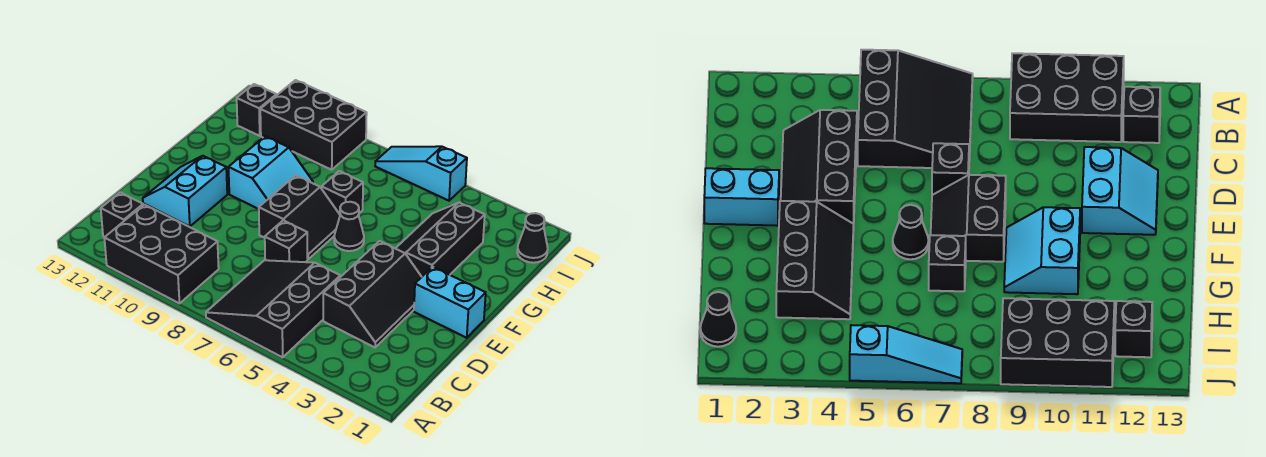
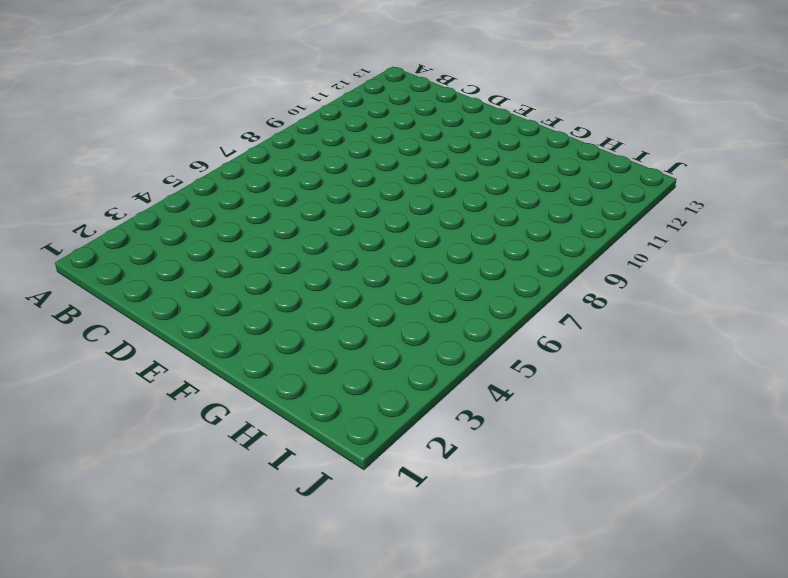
none -> black slope A5:C7 level 1 top 5
none -> black brick A9:B11 level 1
none -> black brick B12 level 1

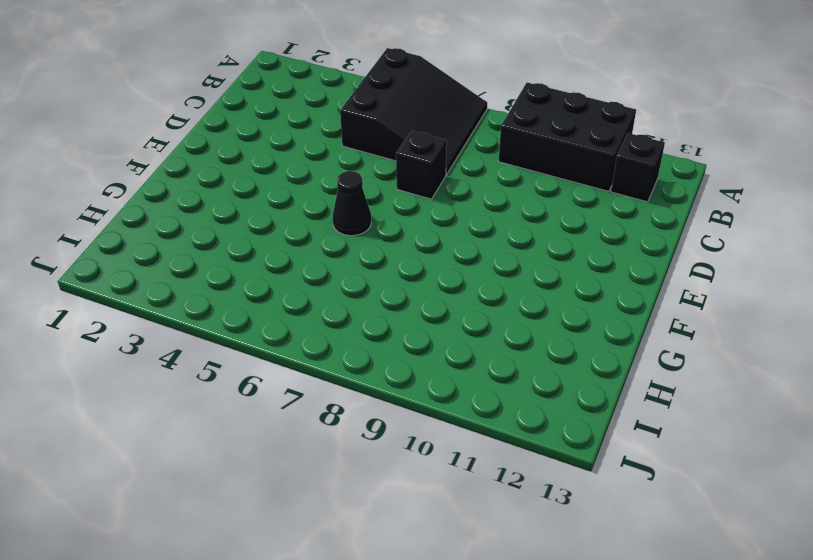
none -> black slope C3:E4 level 1 top 4
none -> cyan slope D11:E12 level 1 top 11
none -> cyan brick E1:E2 level 1

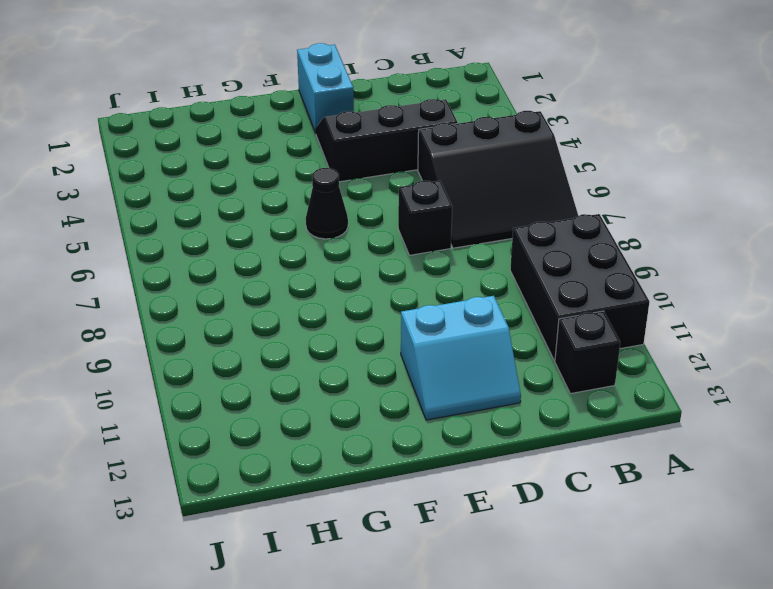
none -> black slope E7:F8 level 1 top 8
none -> black slope F3:H4 level 1 top 3
none -> cyan slope F9:G10 level 1 top 10

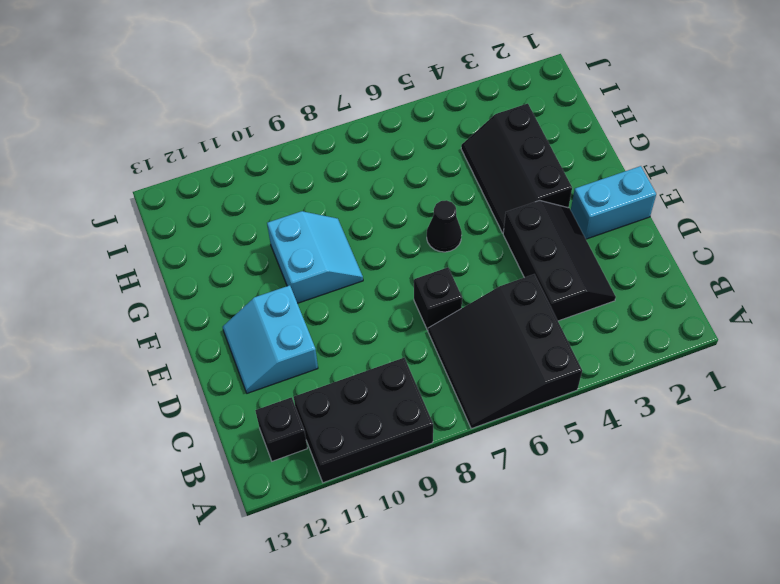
none -> black slope E7:F8 level 1 top 8
none -> black brick G7 level 1
none -> black cone I1 level 1

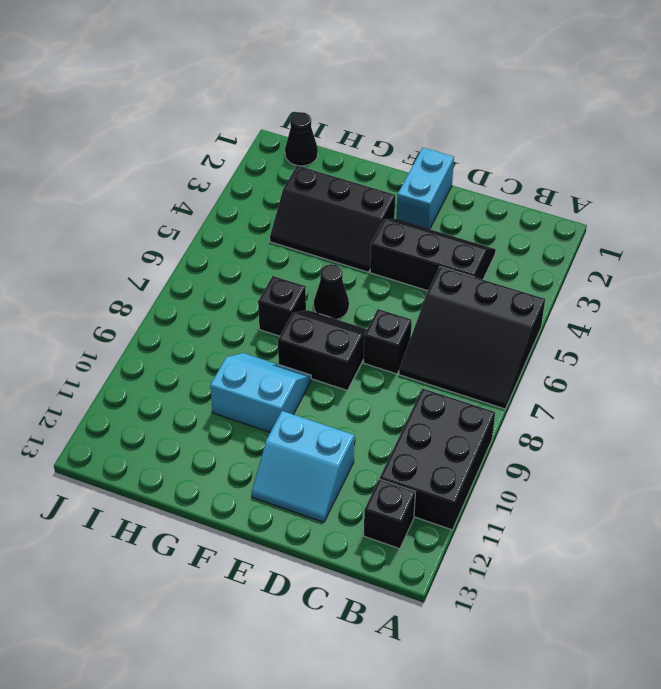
none -> black brick I9:J11 level 1
none -> black brick I12 level 1
none -> cyan slope J5:J7 level 1 top 5

